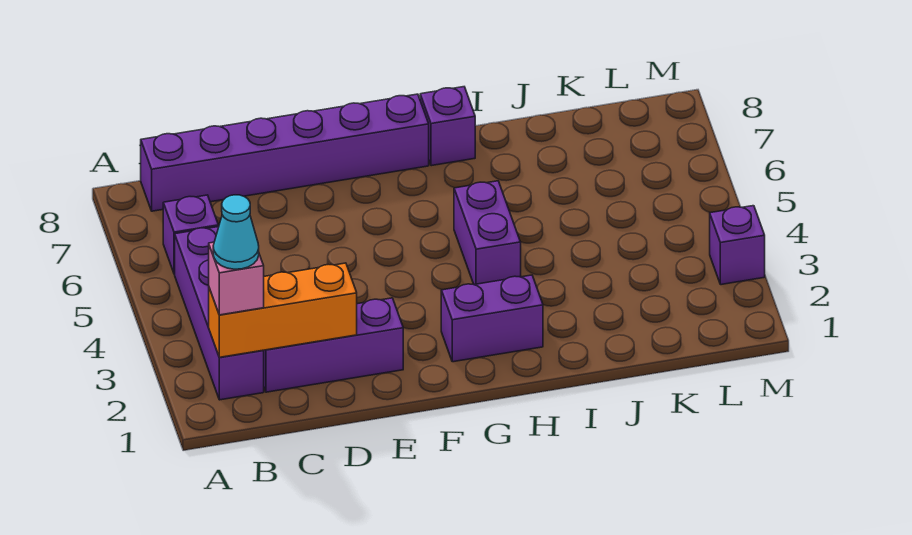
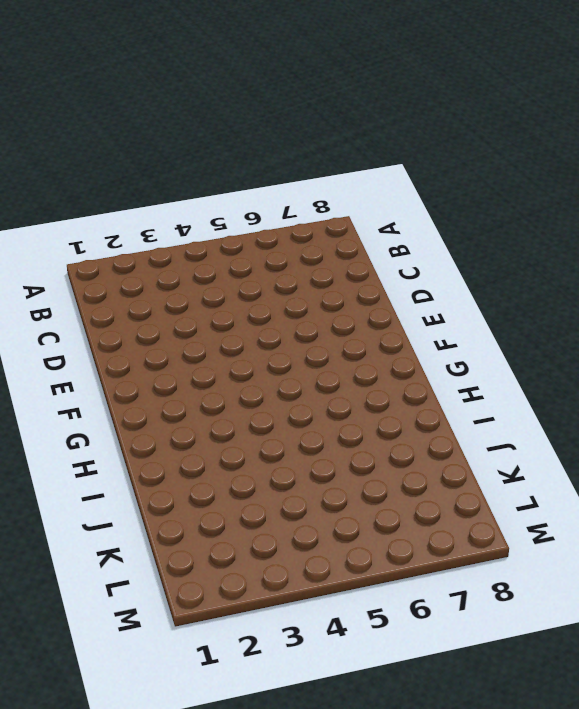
none -> purple brick B2:B5 level 1
none -> purple brick B6 level 1

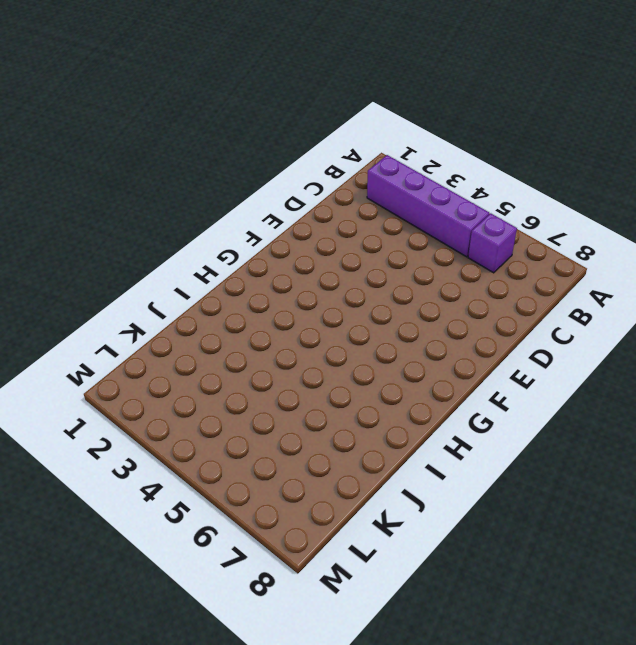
none -> purple brick B8:G8 level 1
none -> purple brick C2:E2 level 1

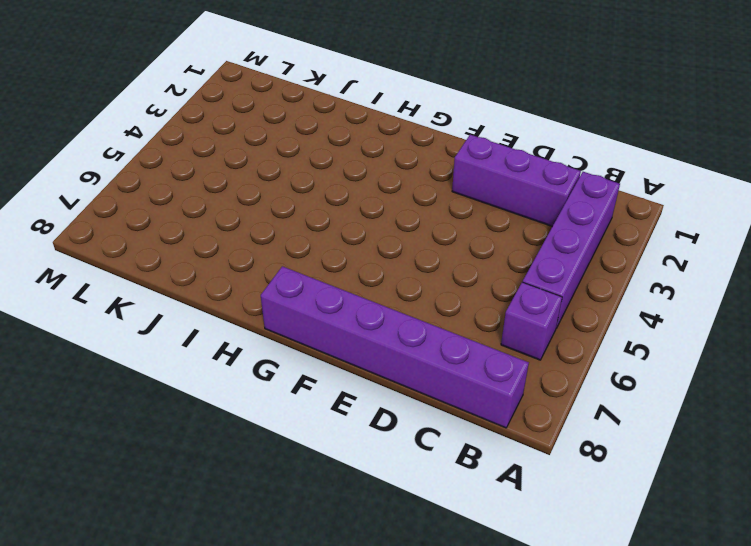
none -> purple brick G2:H2 level 1
none -> purple brick H4:H5 level 1

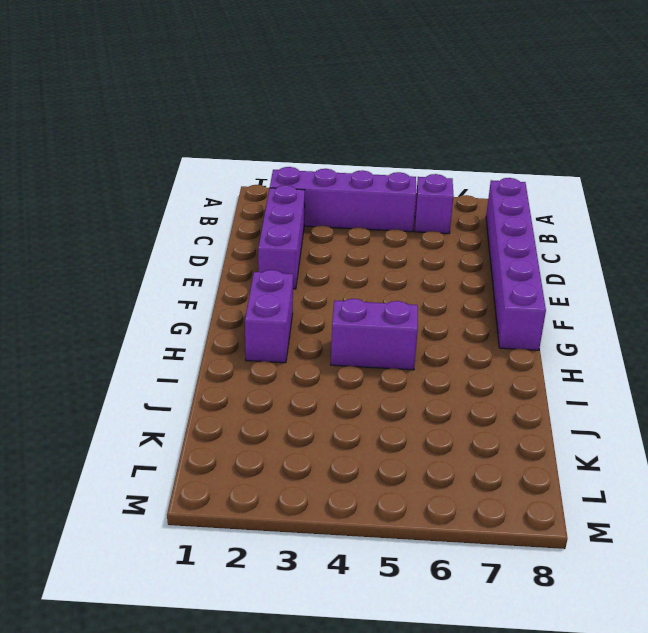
none -> purple brick H8 level 1
none -> purple brick M3 level 1

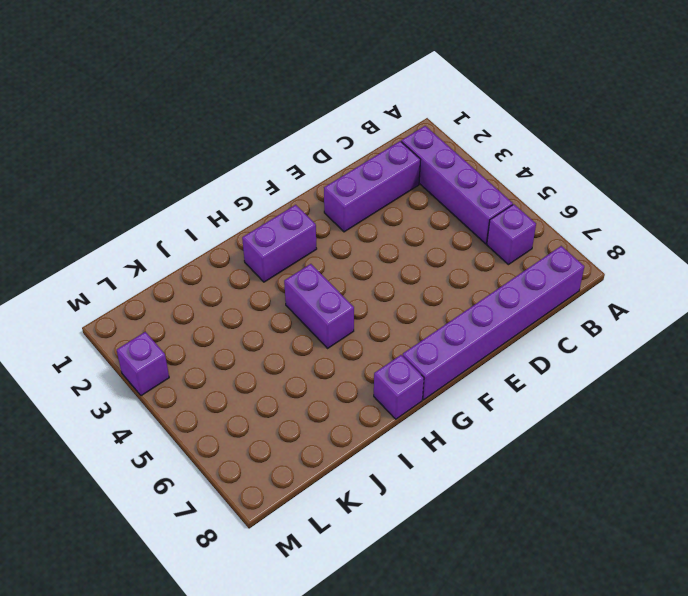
none -> orange brick B2:D2 level 2
none -> pink brick B2 level 3

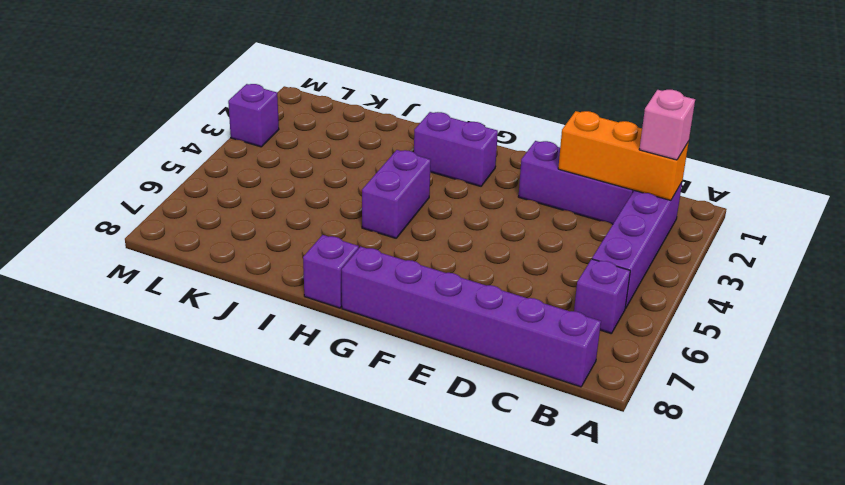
none -> cyan cone B2 level 4

